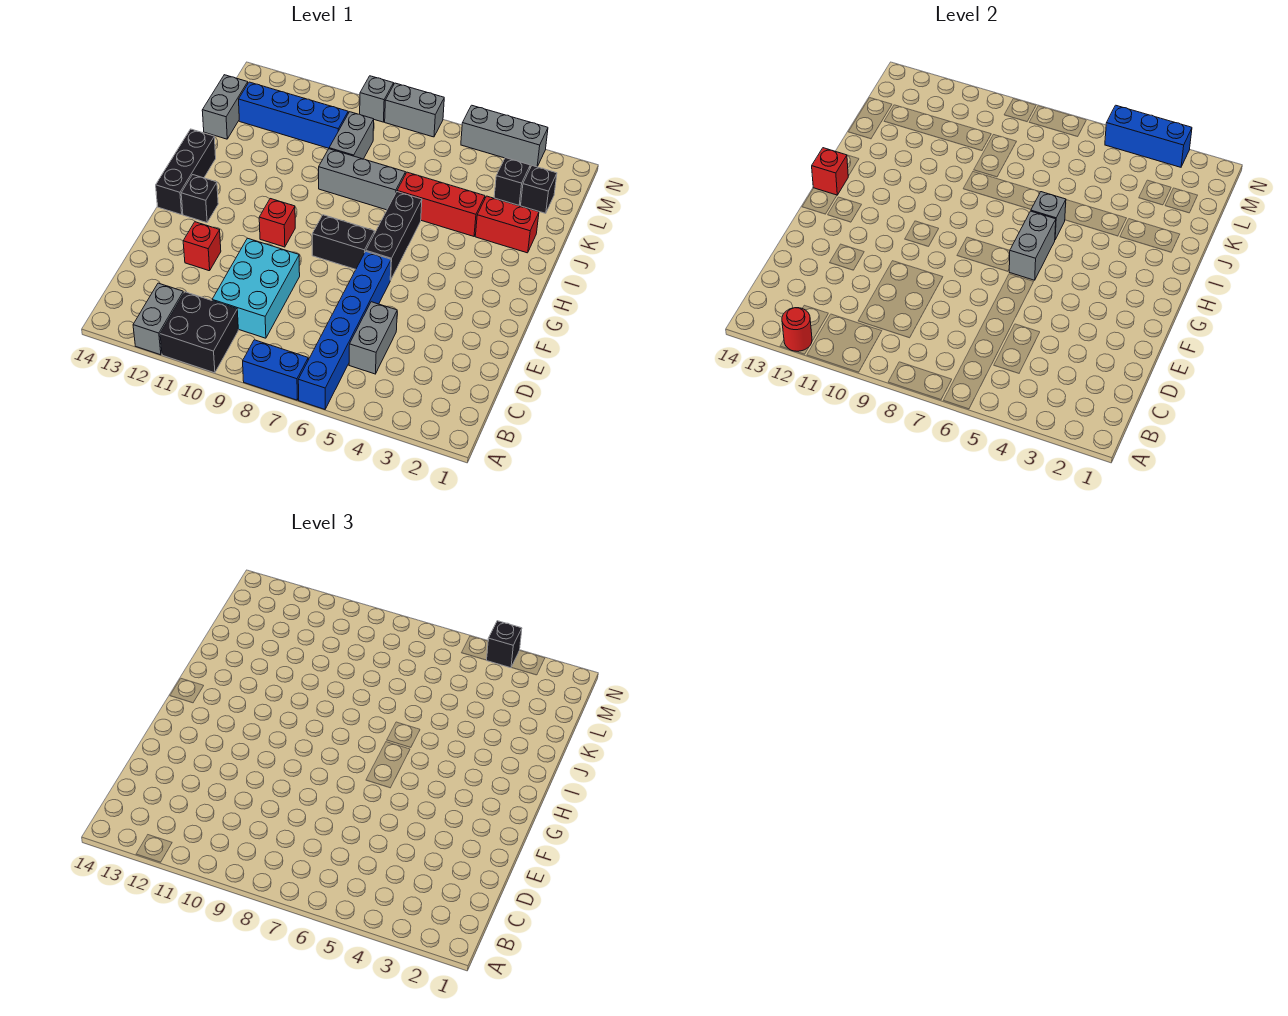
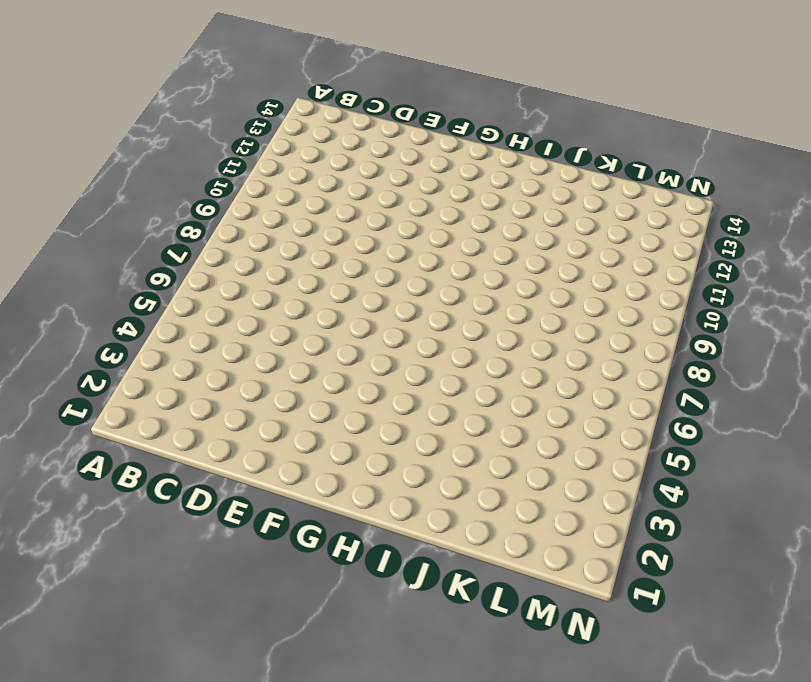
none -> blue brick A6:F6 level 1
none -> blue brick A7:A8 level 1
none -> black brick A10:B11 level 1

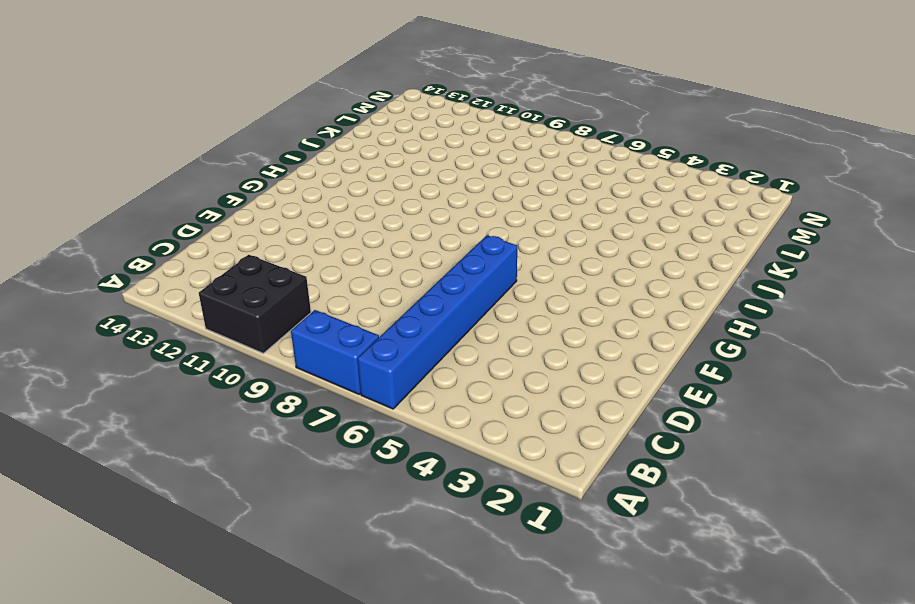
none -> grey brick A12:B12 level 1
none -> grey brick C5:D5 level 1
none -> cyan brick C9:E10 level 1

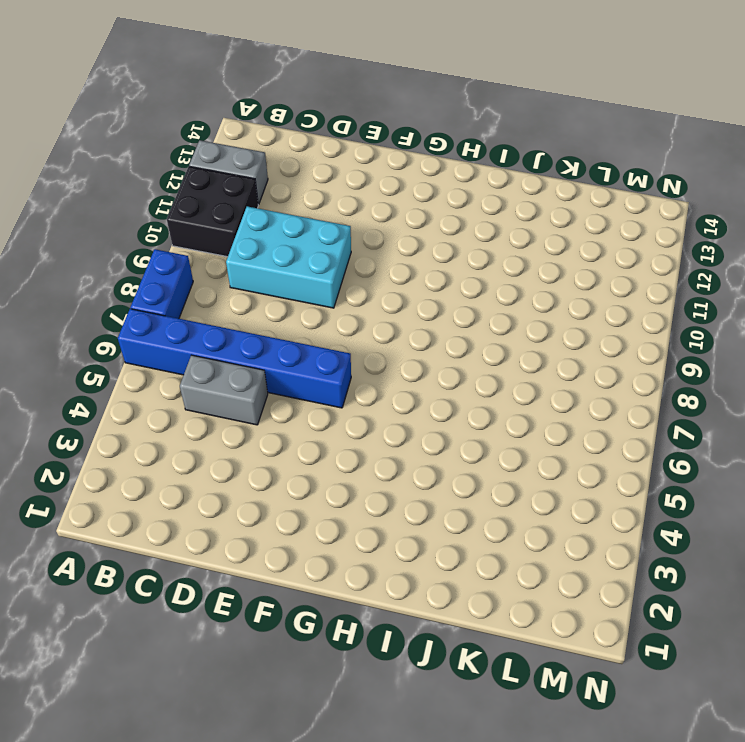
none -> red brick E12 level 1
none -> black brick G6:I6 level 1
none -> black brick G7:G8 level 1

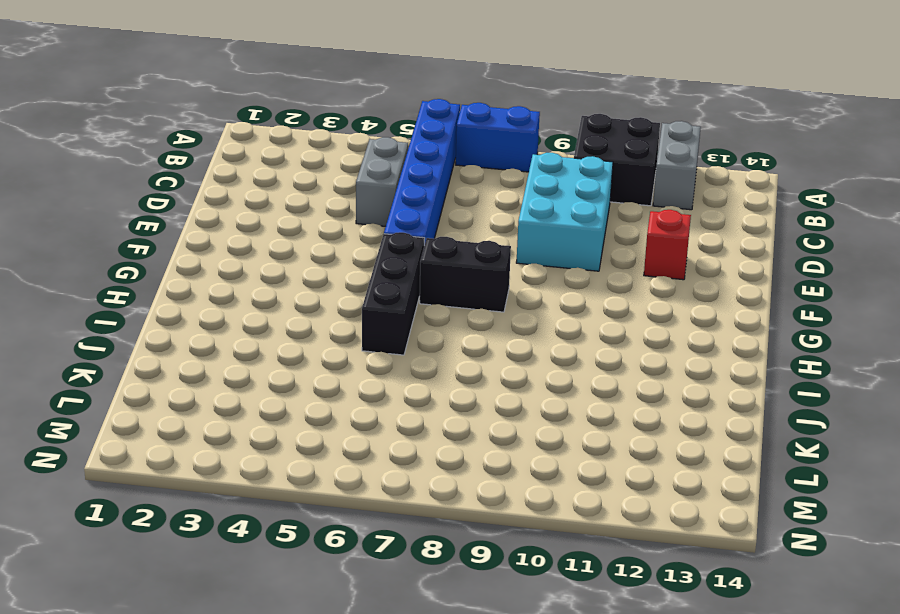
none -> red brick G10 level 1
none -> black brick G13 level 1
none -> black brick G14:I14 level 1

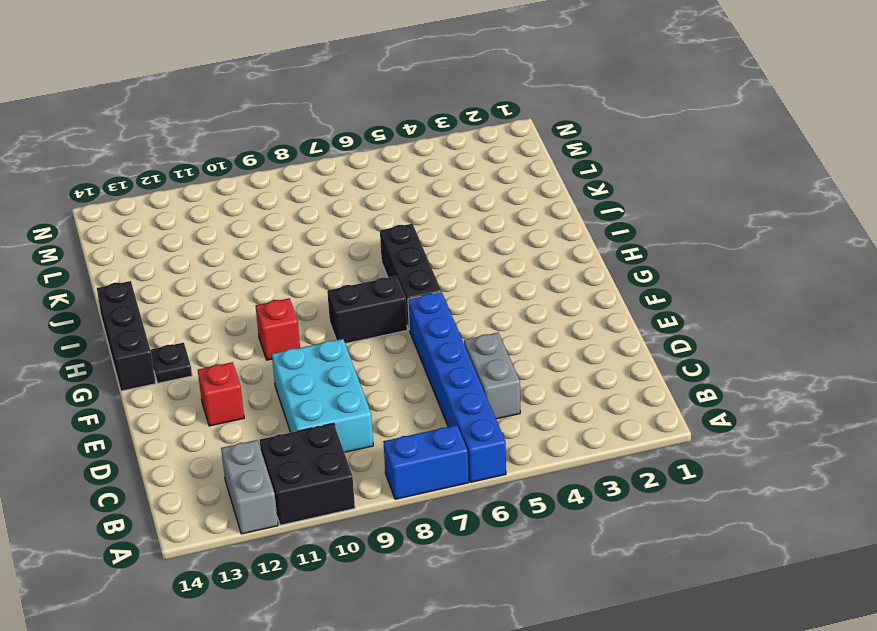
black plate G13 level 1 -> black brick G13 level 1
none -> red brick J2:J3 level 1
none -> red brick J4:J6 level 1
none -> grey brick J7:J9 level 1

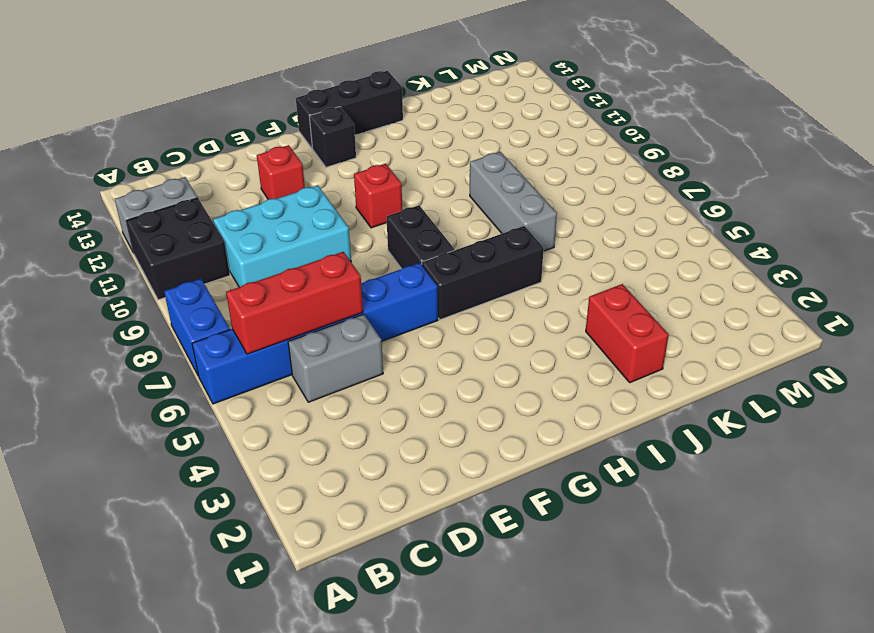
red brick B6:D6 level 2 -> red brick J4:J6 level 1
none -> grey brick K9:L9 level 1
none -> grey brick K14:L14 level 1
none -> black brick L2 level 1

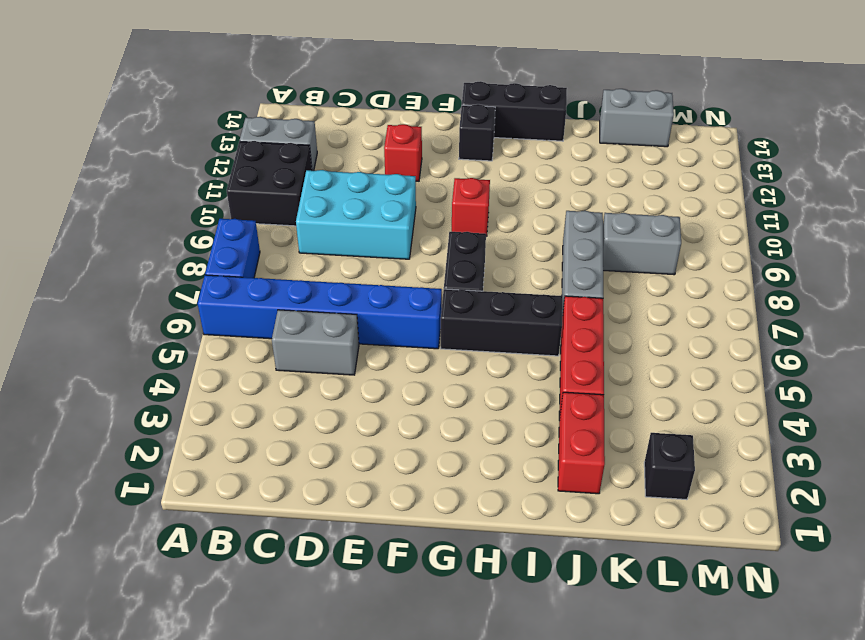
none -> black brick L3 level 1
none -> blue brick L10:L13 level 1
none -> grey brick N3:N5 level 1

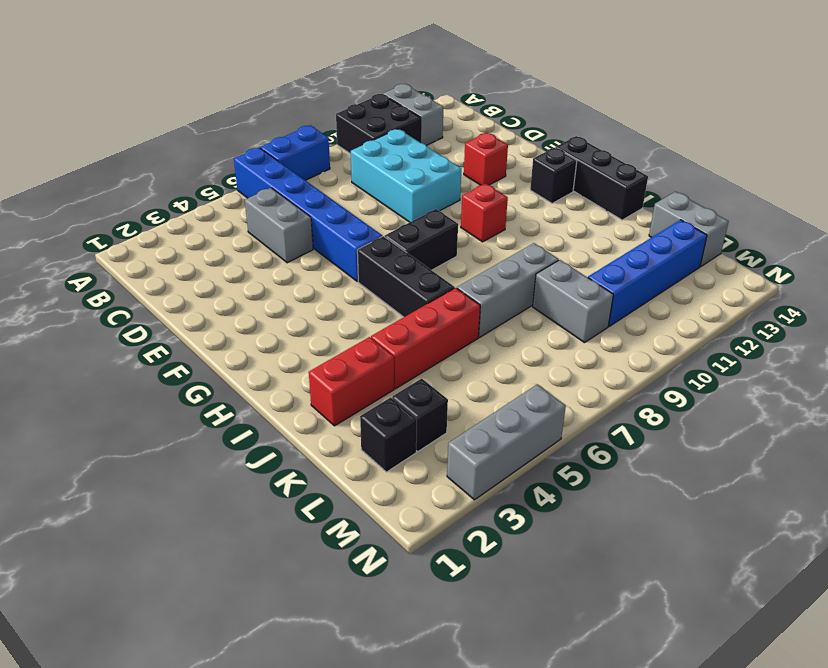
none -> grey brick N7:N8 level 1
none -> grey brick N9 level 1
none -> red round brick A12 level 2

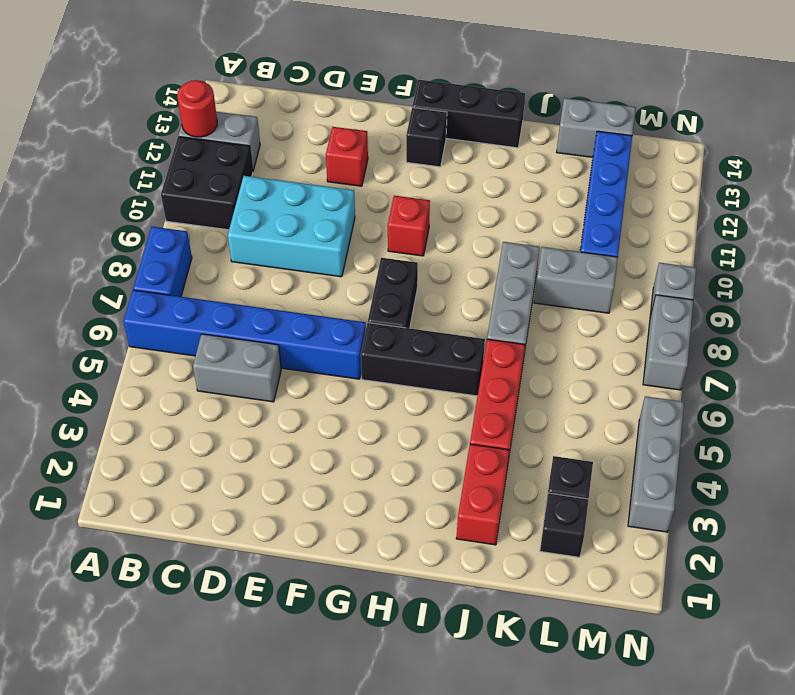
none -> grey brick G6:H6 level 2
none -> red brick H14 level 2
none -> grey brick I6 level 2

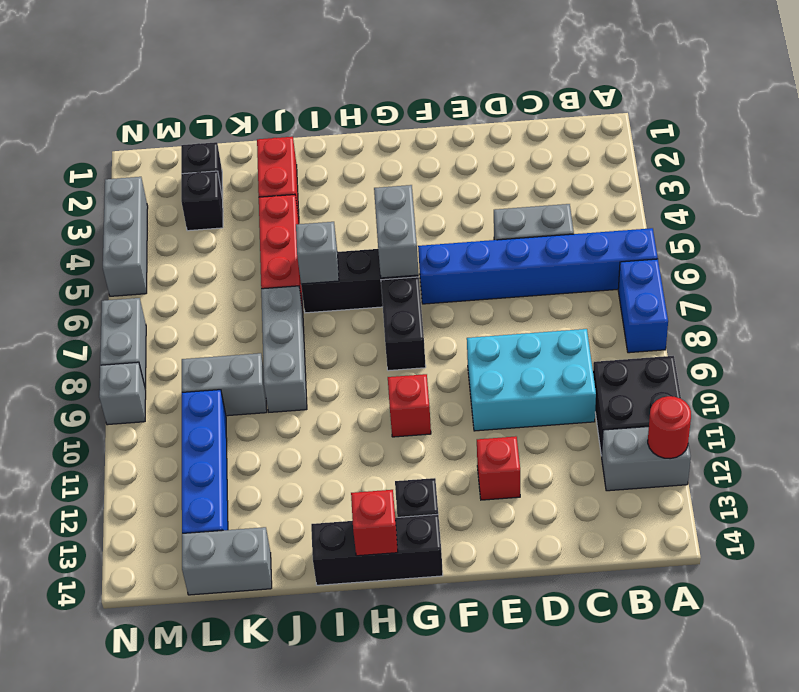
grey brick G5:G6 level 2 -> grey brick G6:H6 level 2
none -> blue brick N3:N5 level 2
none -> black brick N4 level 3

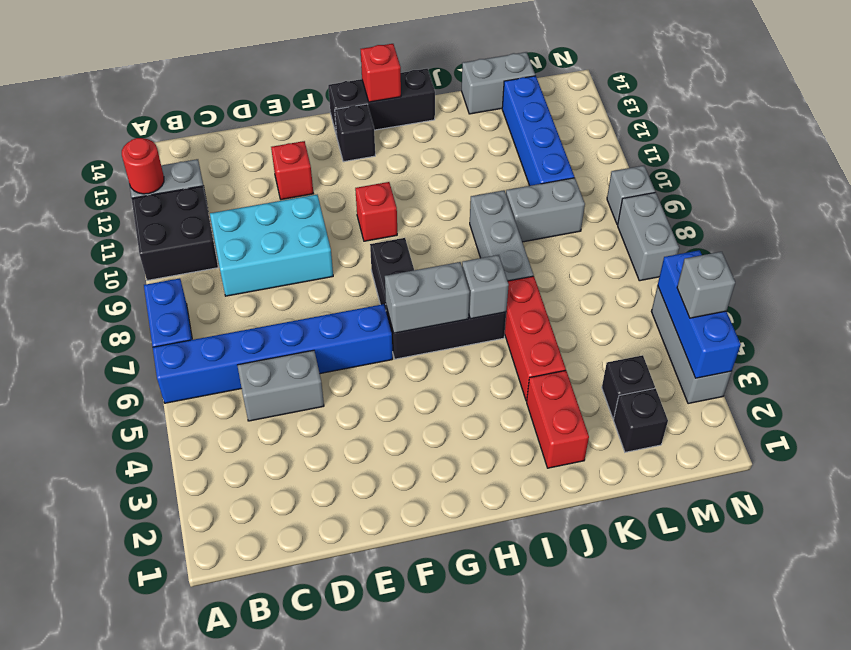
grey brick N4 level 3 -> black brick N4 level 3

